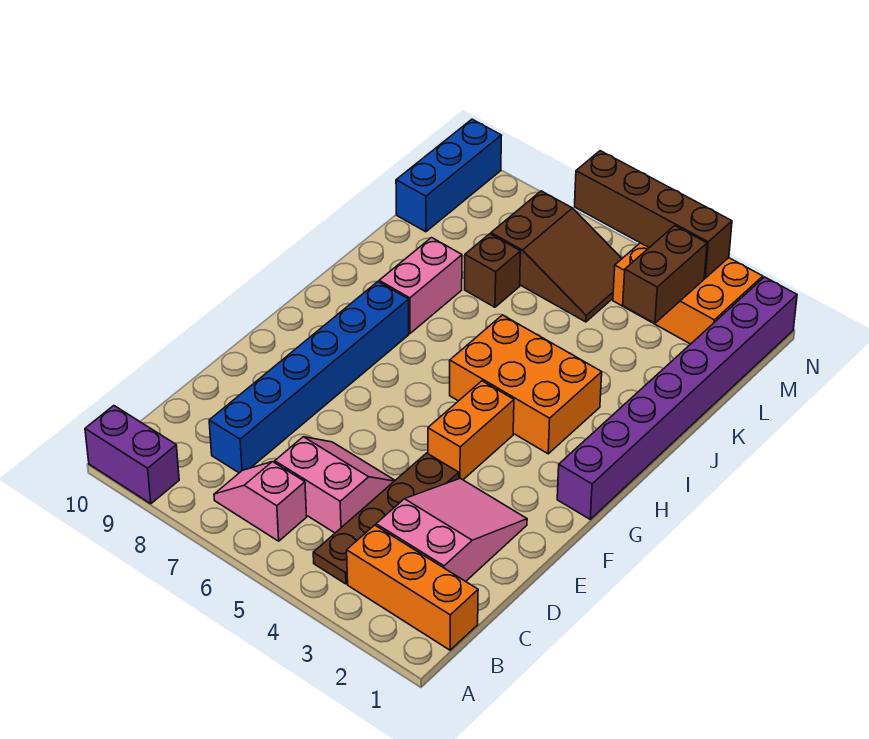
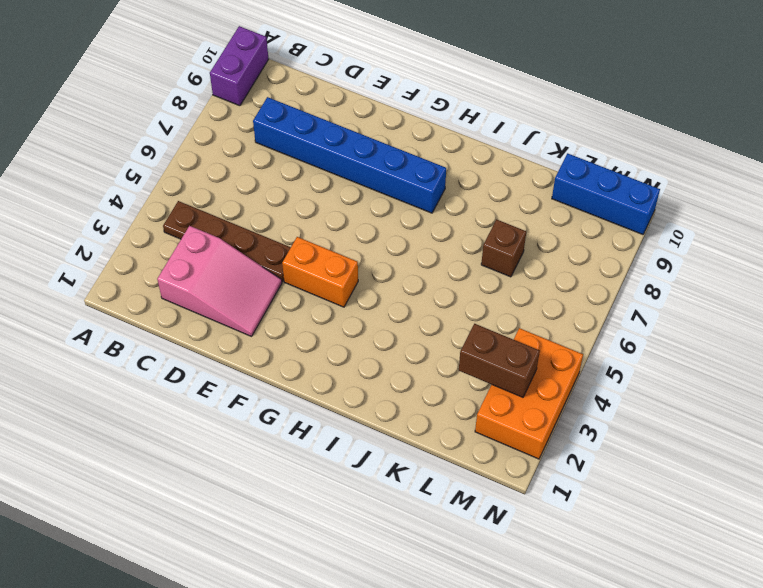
none -> orange brick B1:B3 level 1
none -> pink slope B6:B7 level 1 top 6
none -> pink slope C5:D6 level 1 top C

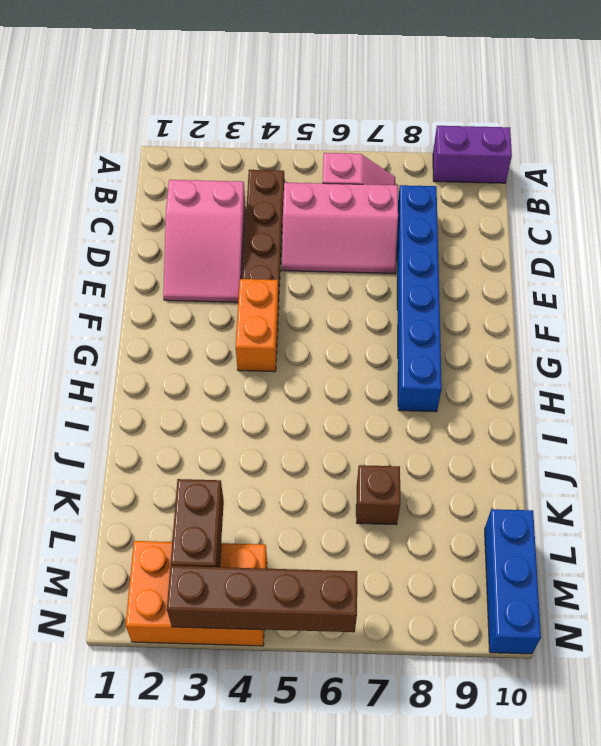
pink slope C5:D7 level 1 top C -> pink slope C5:D6 level 1 top C
none -> orange brick B1:B3 level 1
none -> purple brick G1:N1 level 1
none -> orange brick H3:I5 level 1

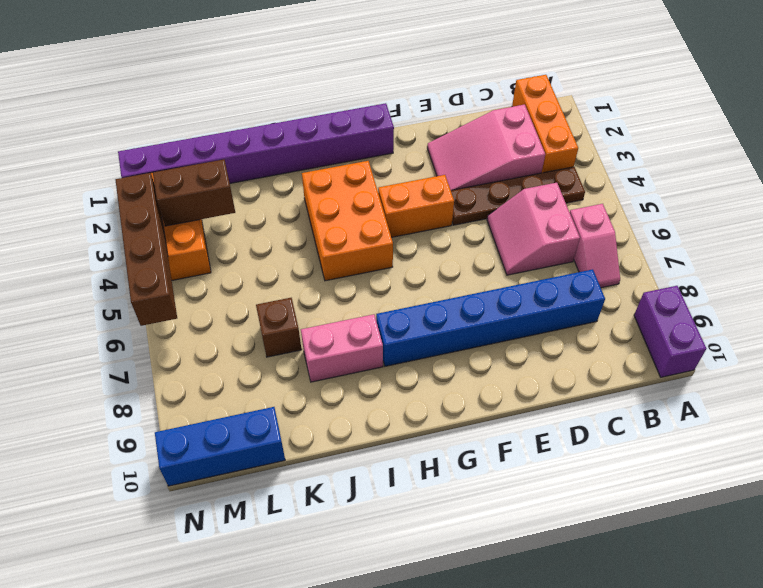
none -> brown slope L5:M7 level 1 top 7

